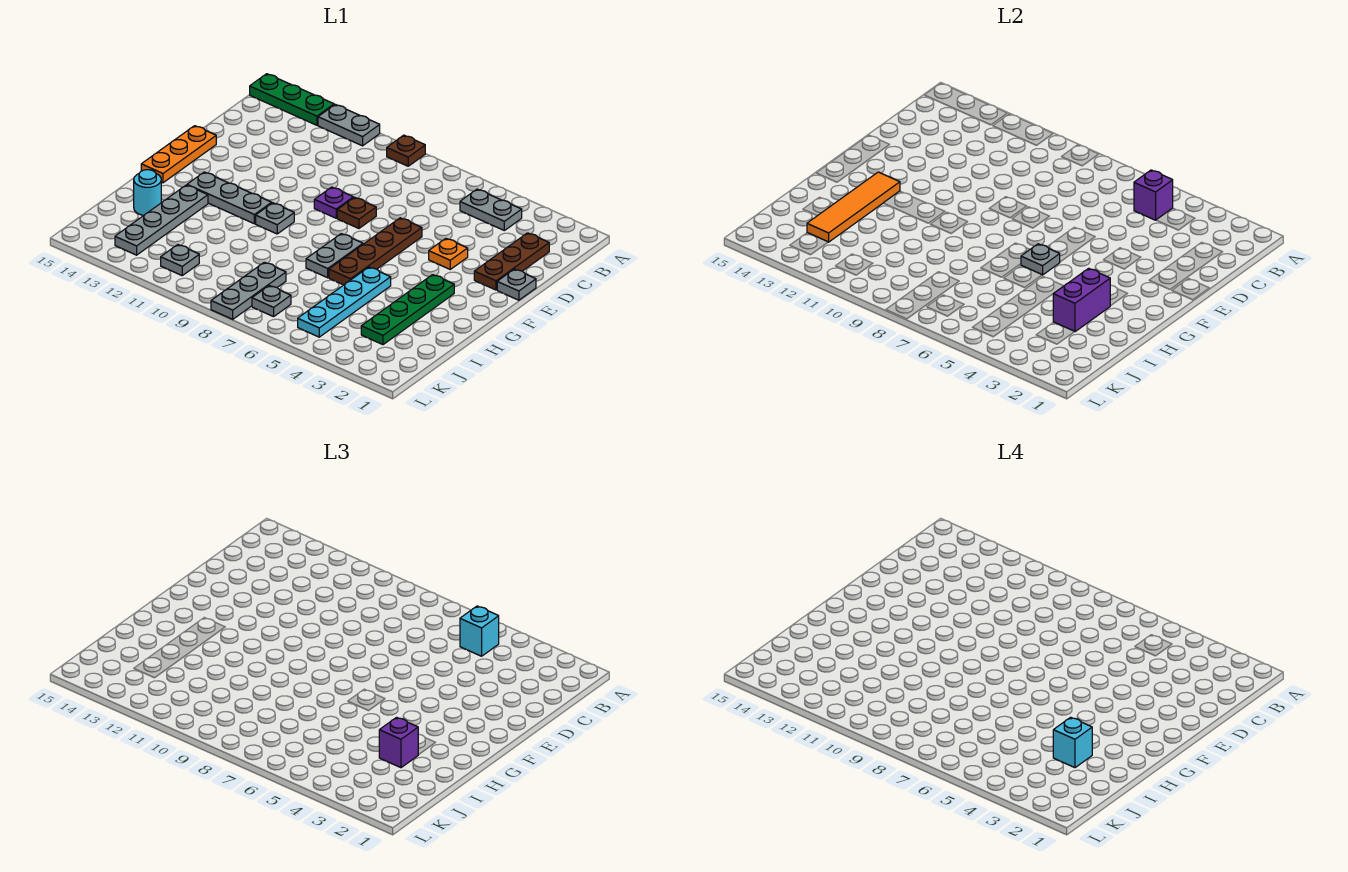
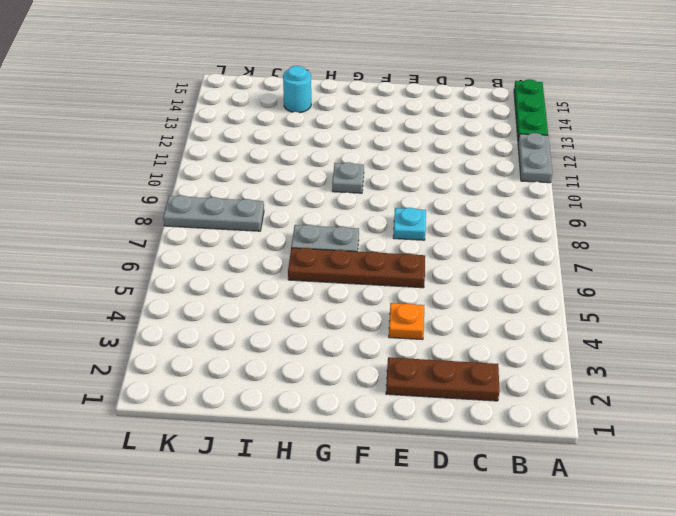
cyan plate E8 level 1 -> brown plate E8 level 1
none -> brown plate A9 level 1
none -> grey plate B4:B5 level 1
none -> grey plate E1 level 1

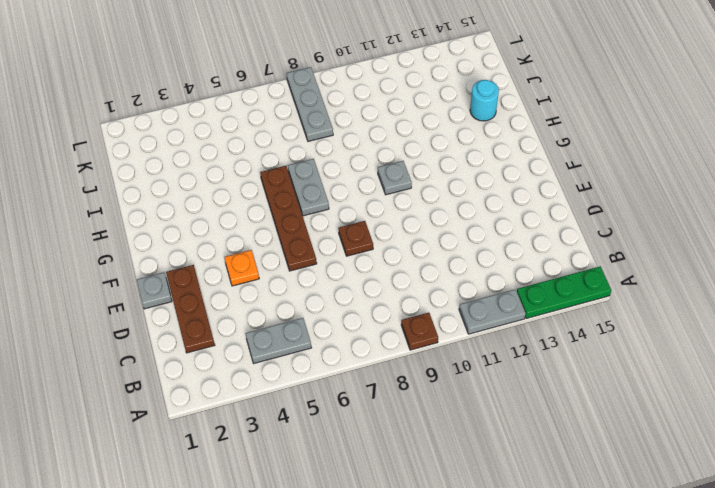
none -> purple plate E9 level 1
none -> orange plate E15:G15 level 1
none -> green plate G3:J3 level 1

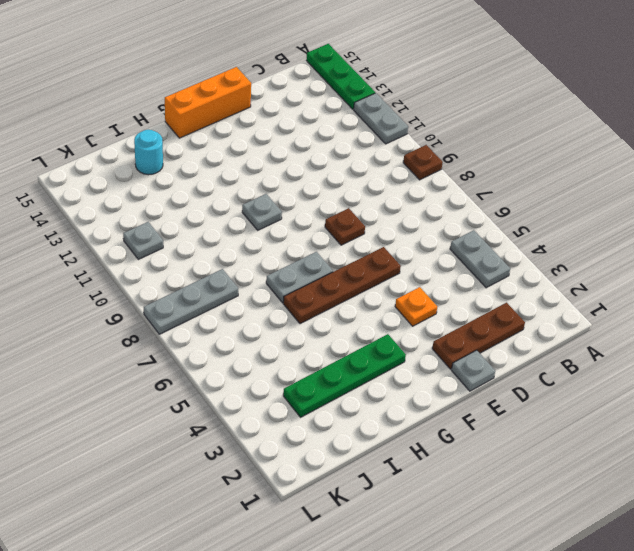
orange brick E15:G15 level 1 -> orange plate E15:G15 level 1
none -> purple plate E9 level 1
none -> grey plate G11:G13 level 1
none -> cyan plate H5:K5 level 1

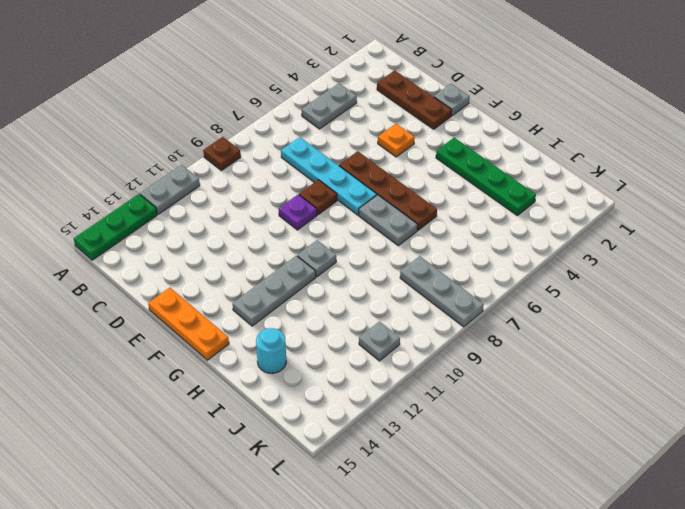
cyan plate C7:F7 level 1 -> cyan plate H5:K5 level 1
none -> grey plate H13:K13 level 1
none -> grey plate K7 level 1
none -> purple brick B5 level 2

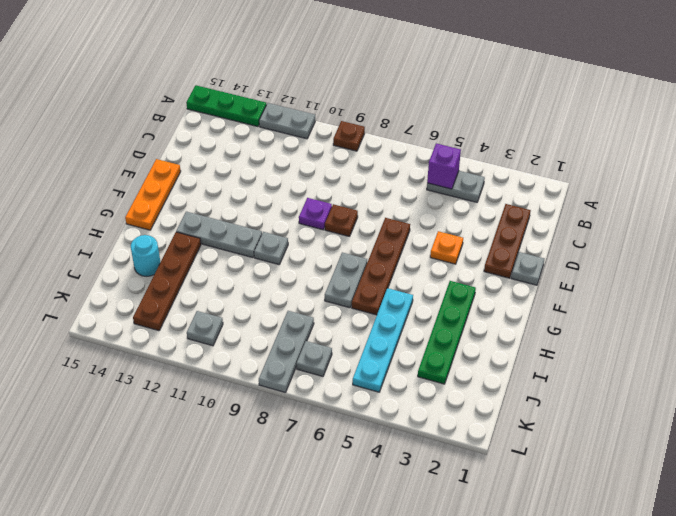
brown plate H13:K13 level 1 -> grey plate H13:K13 level 1
none -> grey plate G6 level 2
none -> orange tile G13:J13 level 2
none -> purple brick H3:I3 level 2

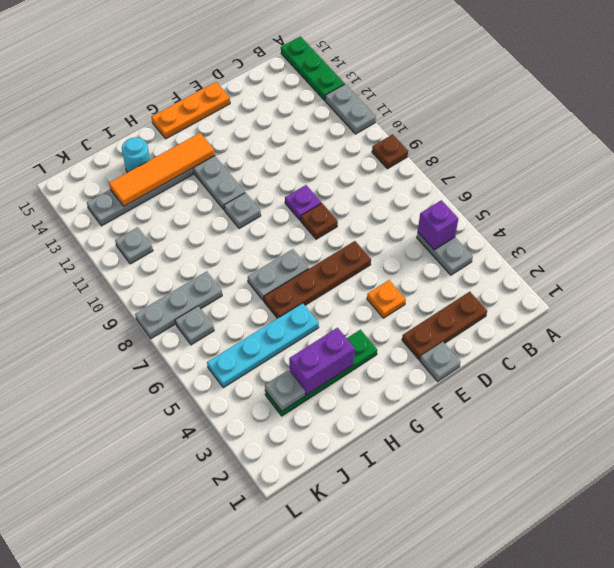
grey plate J3 level 2 -> grey plate G6 level 2
none -> cyan brick B5 level 3
none -> purple brick I3 level 3
none -> cyan brick I3 level 4

